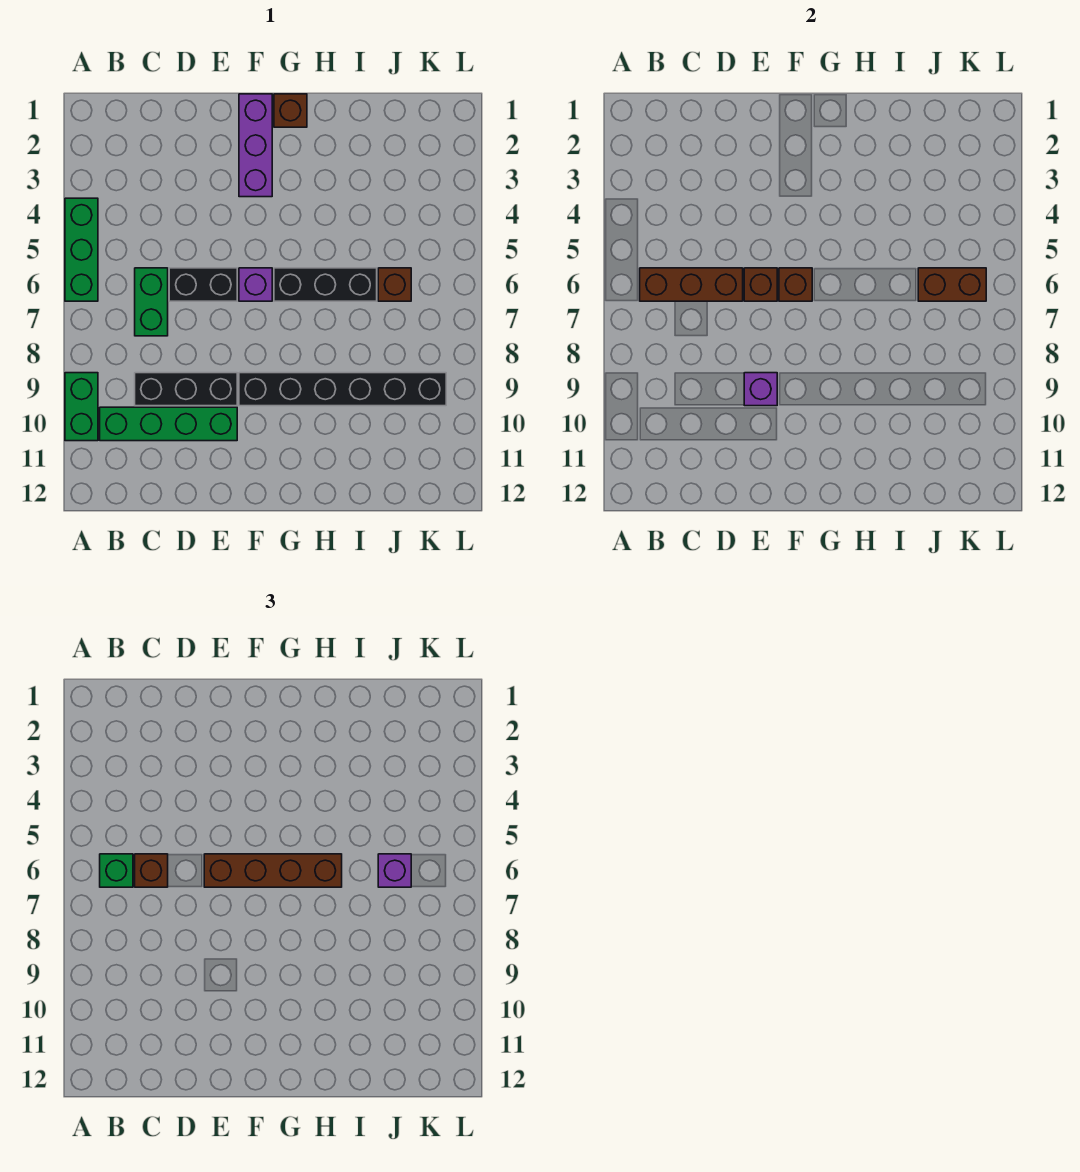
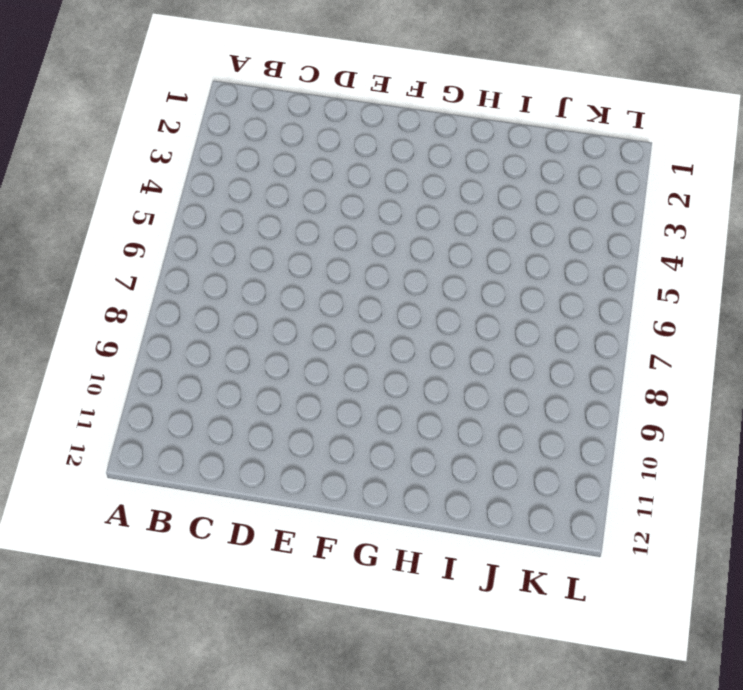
none -> green brick A4:A6 level 1
none -> green brick A9:A10 level 1
none -> green brick B10:E10 level 1

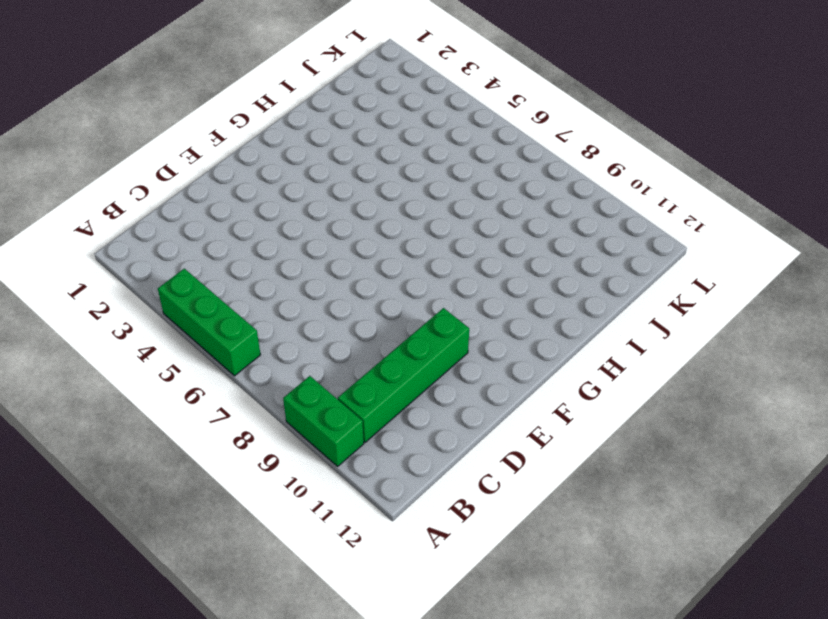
none -> green brick C6:C7 level 1
none -> black brick C9:E9 level 1
none -> black brick D6:E6 level 1

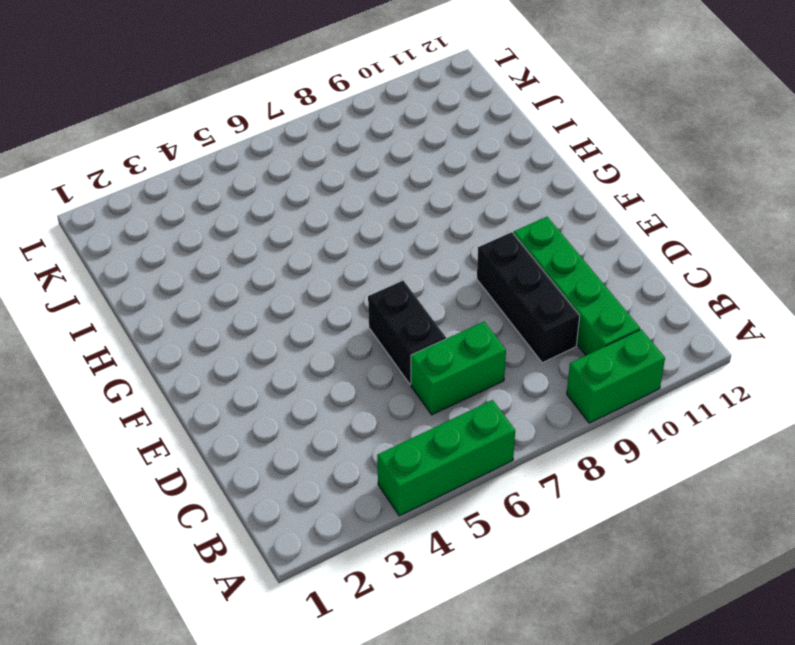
none -> purple brick F1:F3 level 1
none -> purple brick F6 level 1
none -> black brick F9:K9 level 1

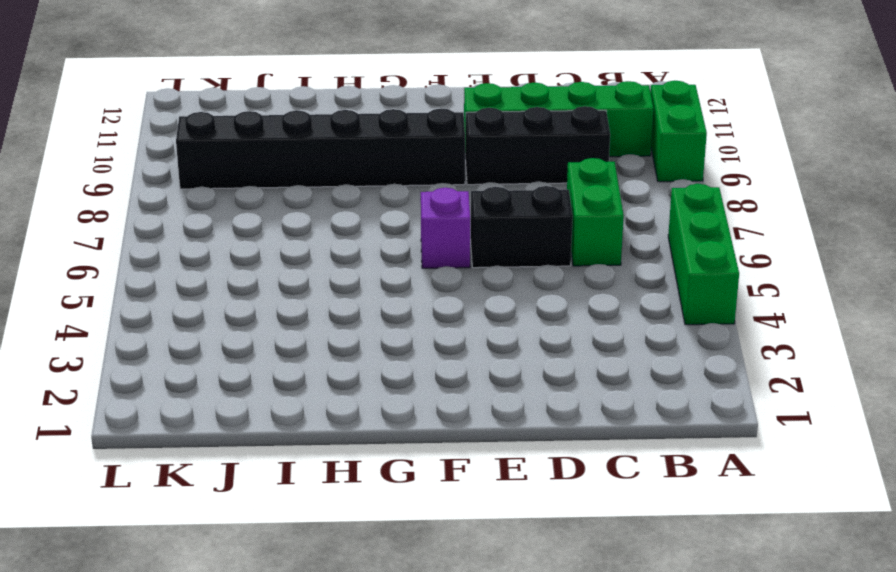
none -> purple brick F1:F3 level 1
none -> brown brick G1 level 1
none -> black brick G6:I6 level 1

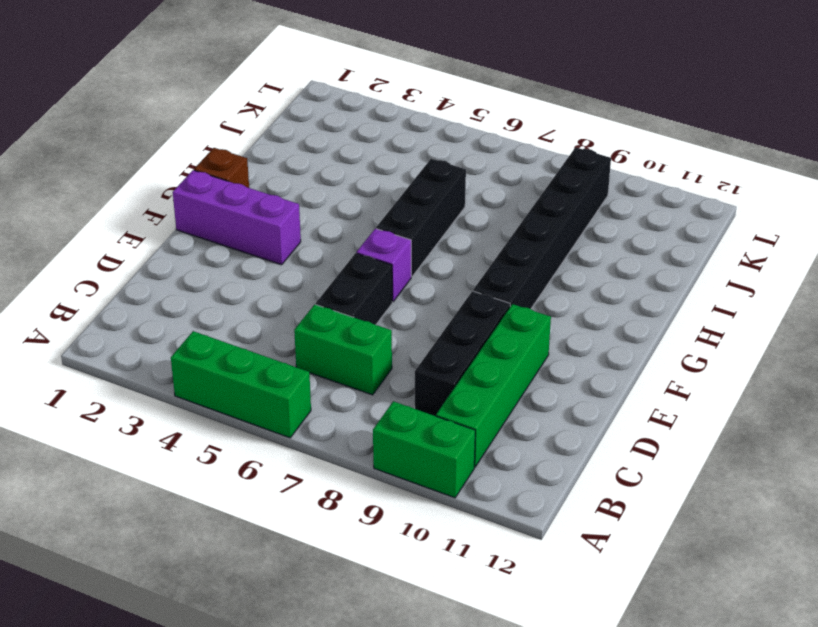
none -> brown brick J6 level 1
none -> brown brick B6:D6 level 2
none -> brown brick E6 level 2

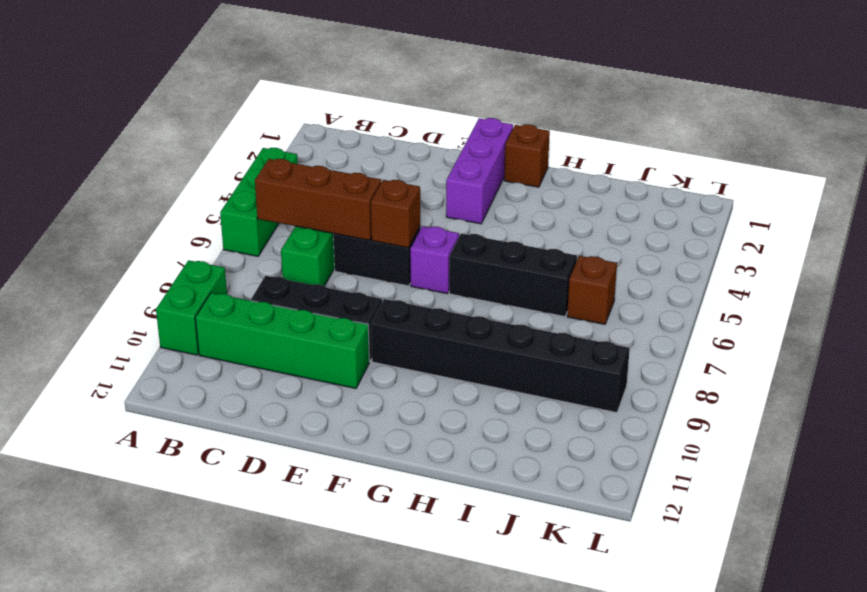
none -> purple brick E9 level 2
none -> brown brick F6 level 2
none -> brown brick J6:K6 level 2

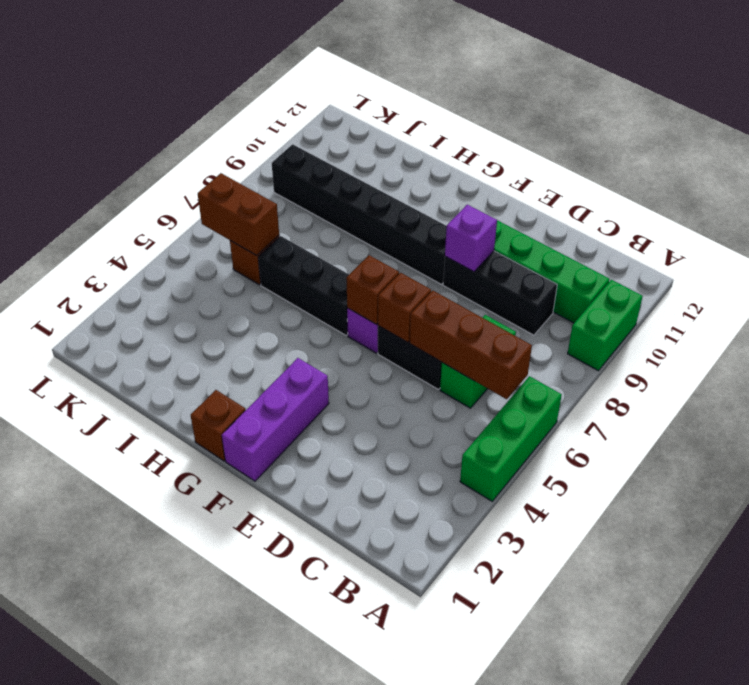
none -> green brick B6 level 3
none -> brown brick C6 level 3
none -> brown brick E6:H6 level 3

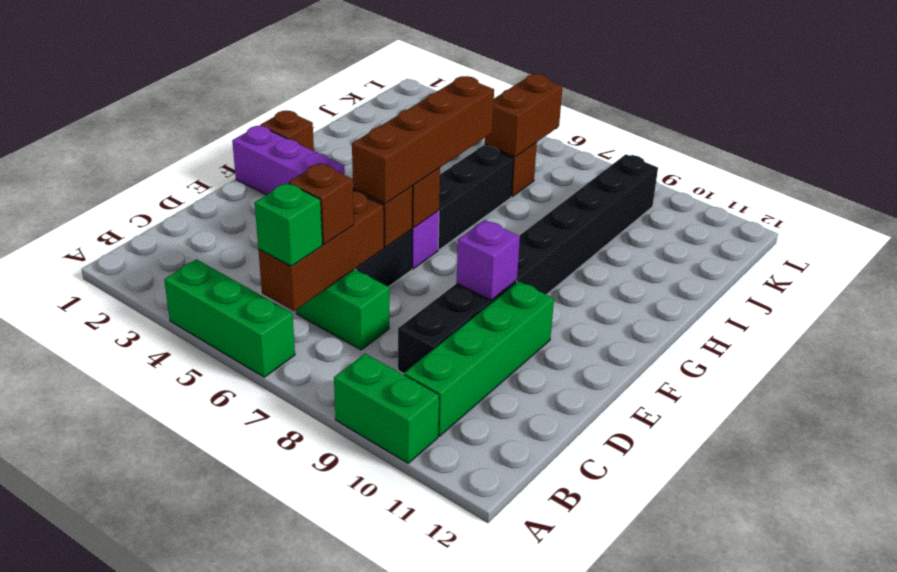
none -> purple brick J6 level 3

